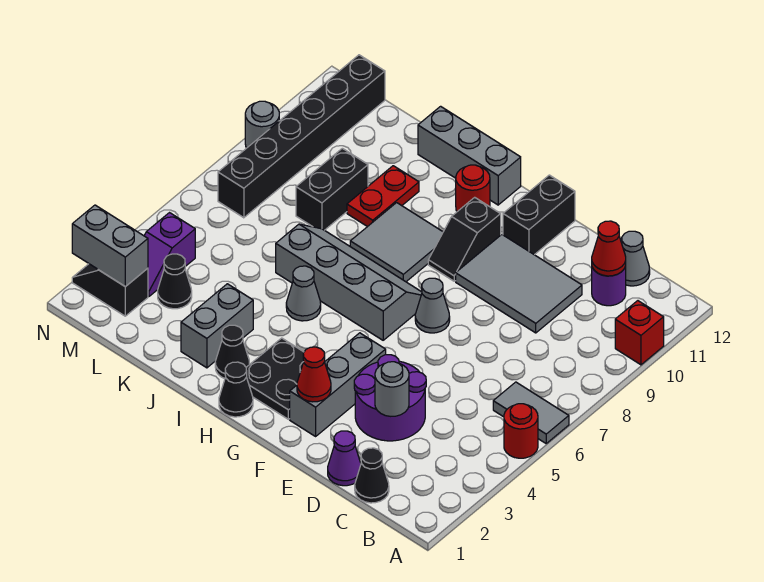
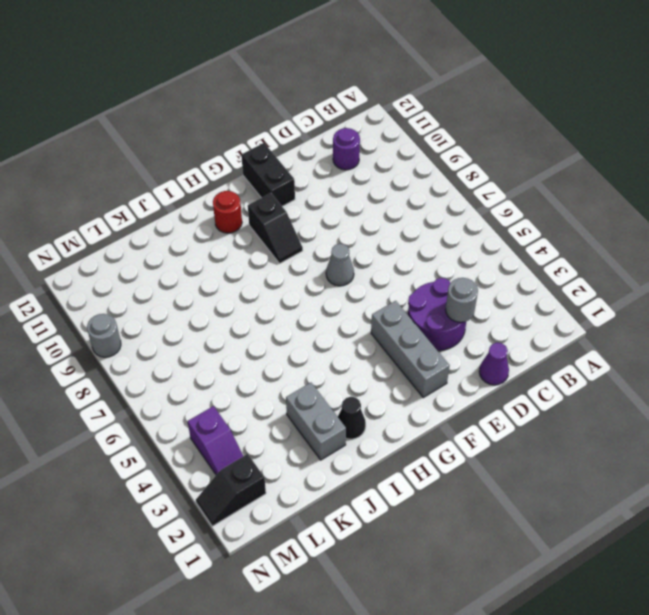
none -> red round brick A5 level 1
none -> grey tile A6:B6 level 1
none -> red brick A10 level 1
none -> black cone C1 level 1

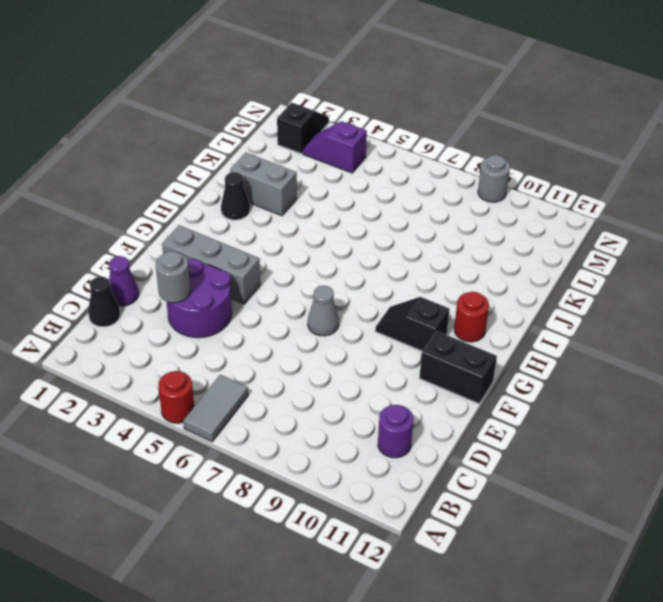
none -> red brick A10 level 1
none -> grey cone C12 level 1
none -> grey tile D9:F10 level 1
none -> black plate G2:H3 level 1

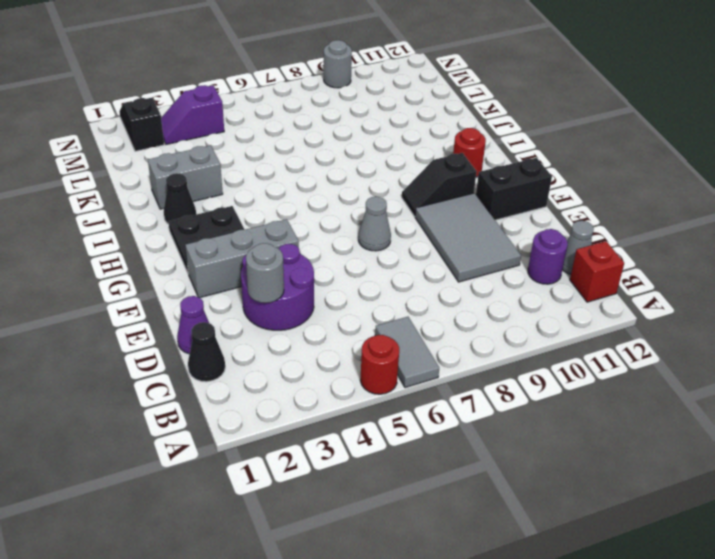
red brick B12 level 1 -> red brick A10 level 1
none -> grey slope G6:J7 level 1 top 6
none -> black cone H1 level 1
none -> grey tile H8:I9 level 1
none -> grey brick H12:J12 level 1

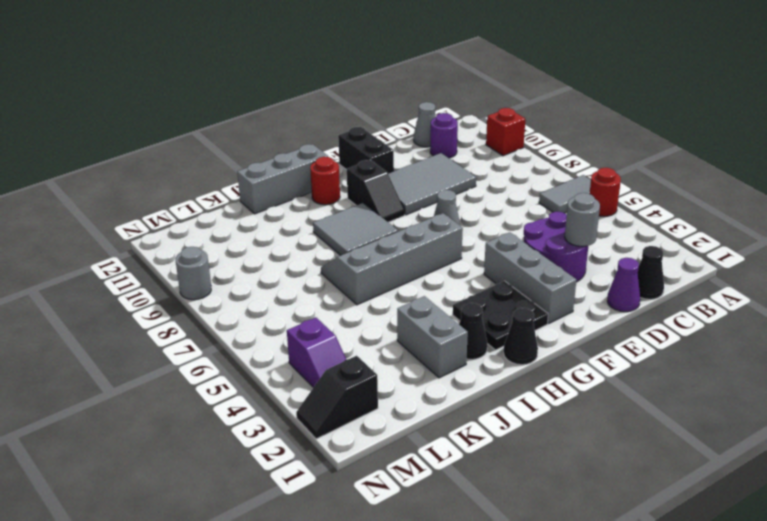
none -> grey cone I5 level 1
none -> red plate J9:J10 level 1
none -> black brick K8:K9 level 1
none -> black cone L3 level 1

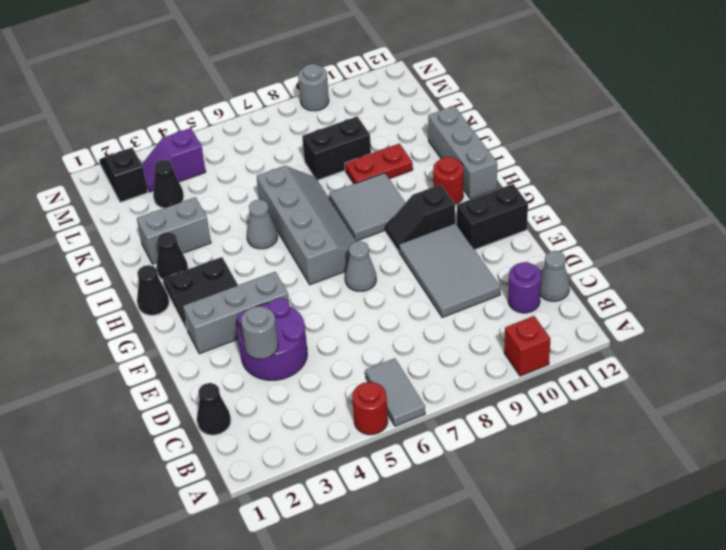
none -> purple cone D1 level 1
none -> black brick M7:M12 level 1
none -> red cone C11 level 2
none -> red cone F2 level 2

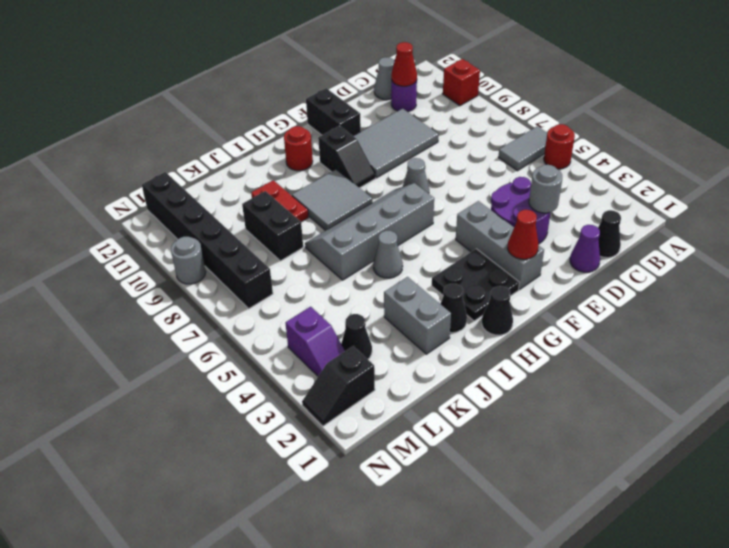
none -> grey brick H12:J12 level 1
none -> grey brick M2:N2 level 2

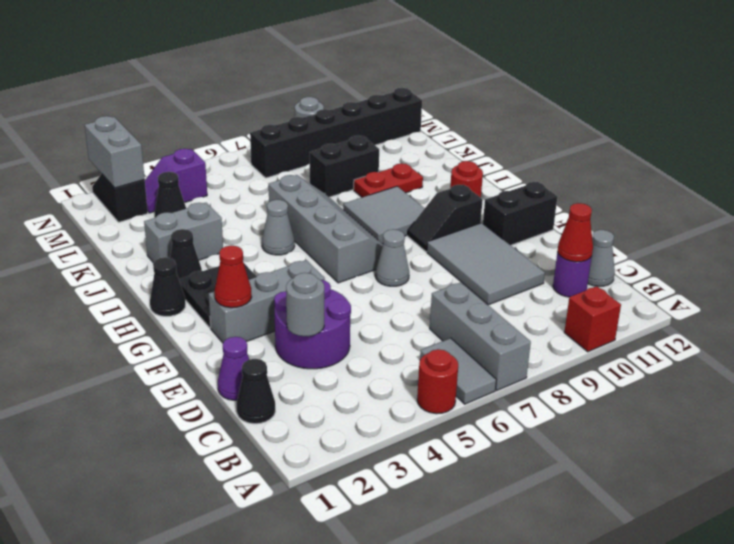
grey brick A7:C7 level 1 -> grey brick H12:J12 level 1

